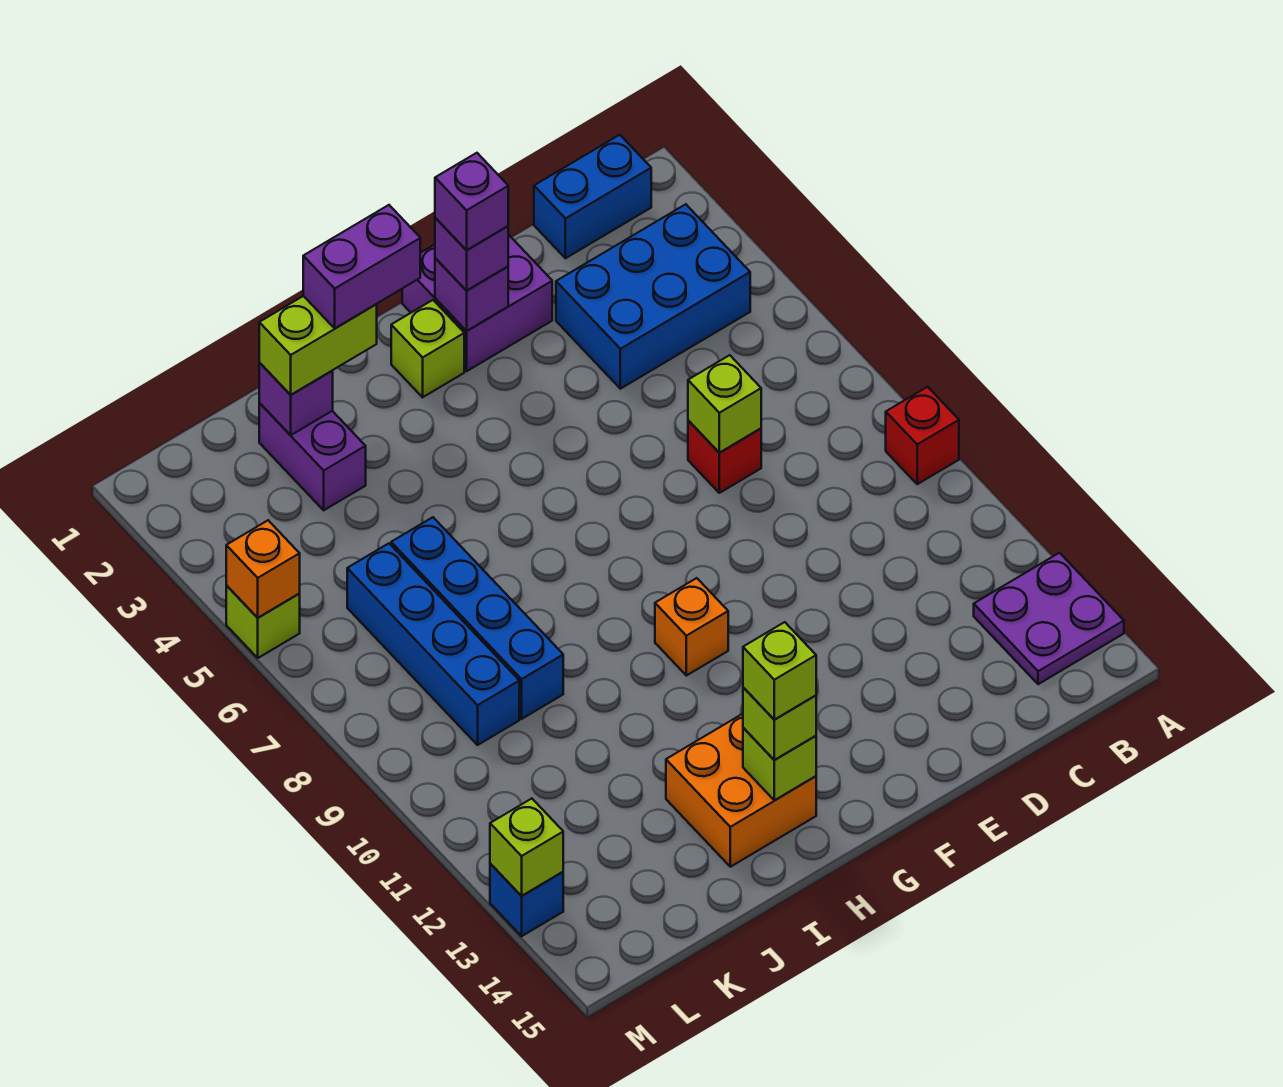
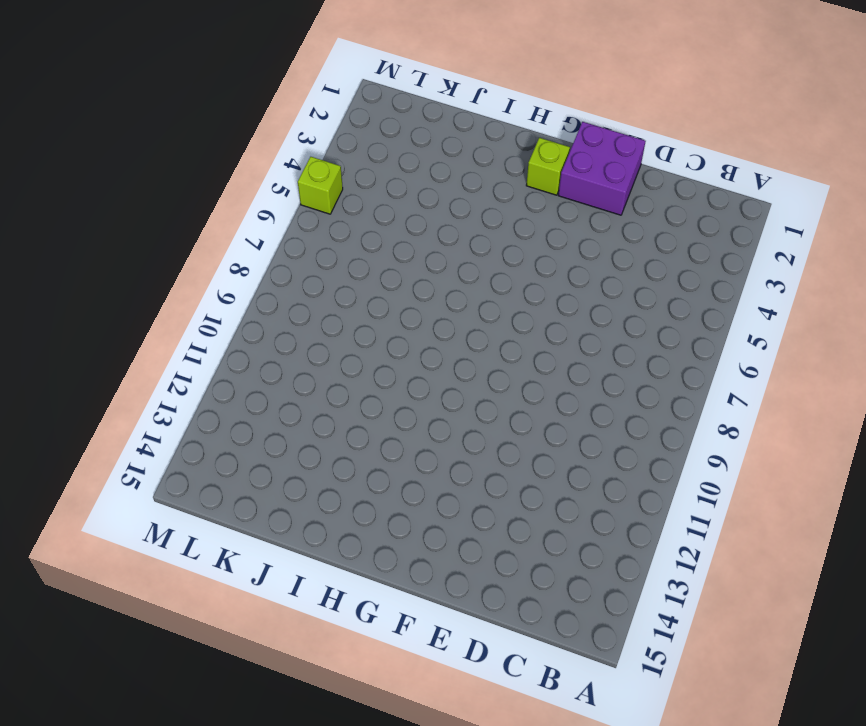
none -> red brick A9 level 1
none -> purple plate A13:B14 level 1
none -> blue brick B1:C1 level 1

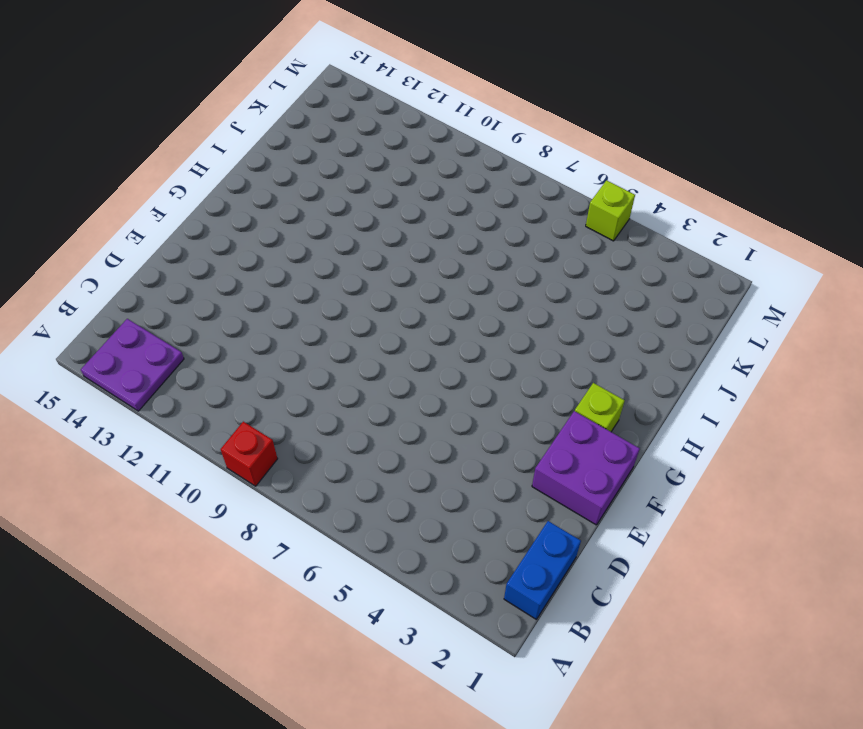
none -> blue brick B3:D4 level 1
none -> red brick D7 level 1
none -> orange brick G10 level 1

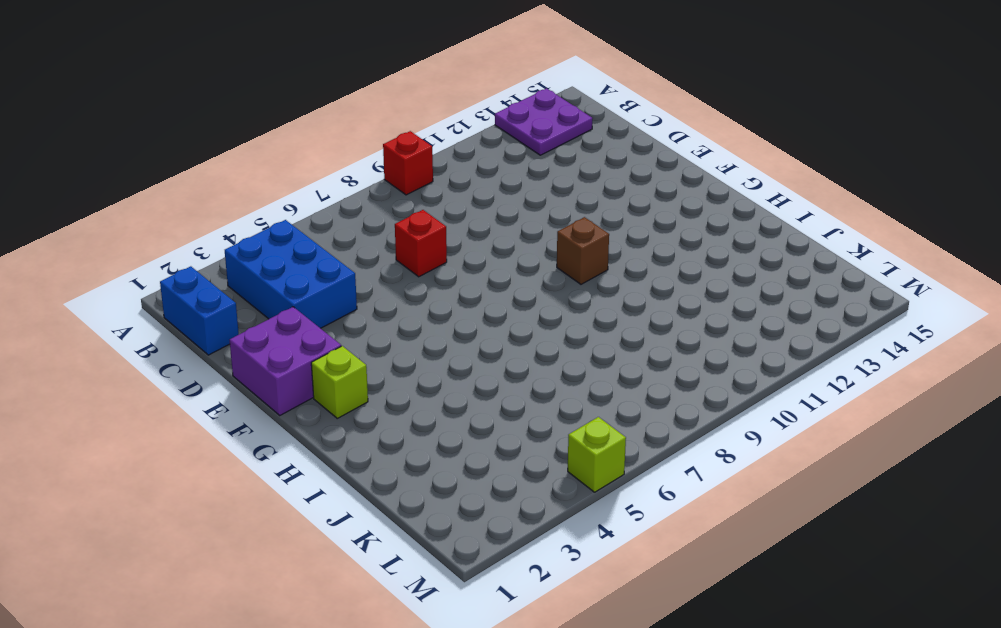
brown brick G10 level 1 -> orange brick G10 level 1
none -> orange brick H13:I14 level 1
none -> purple brick J2:J3 level 1
none -> blue brick J6:J9 level 1

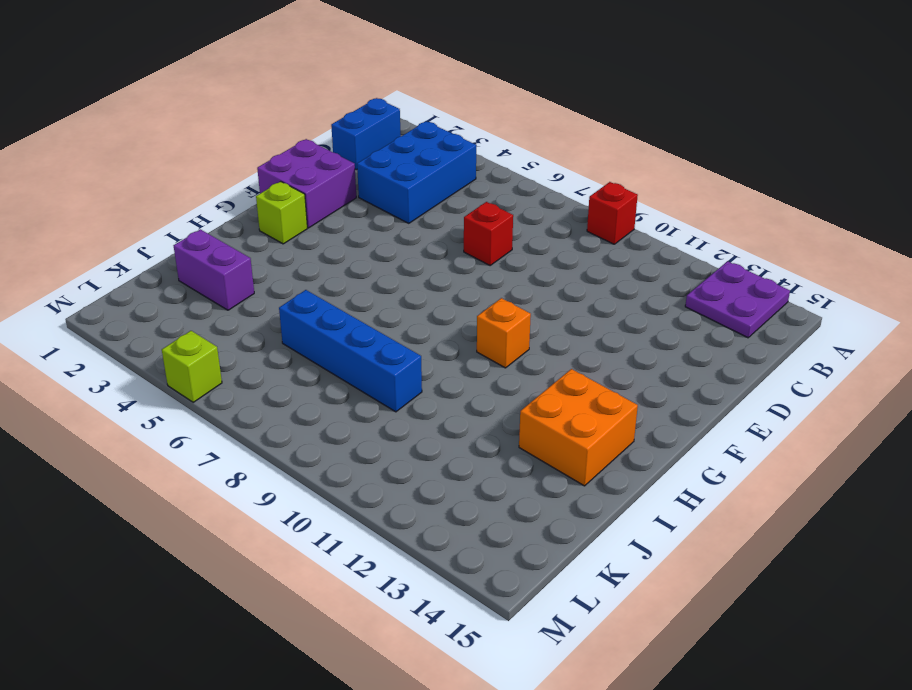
none -> blue brick K6:K9 level 1
none -> blue brick M13 level 1
none -> lime brick D7 level 2

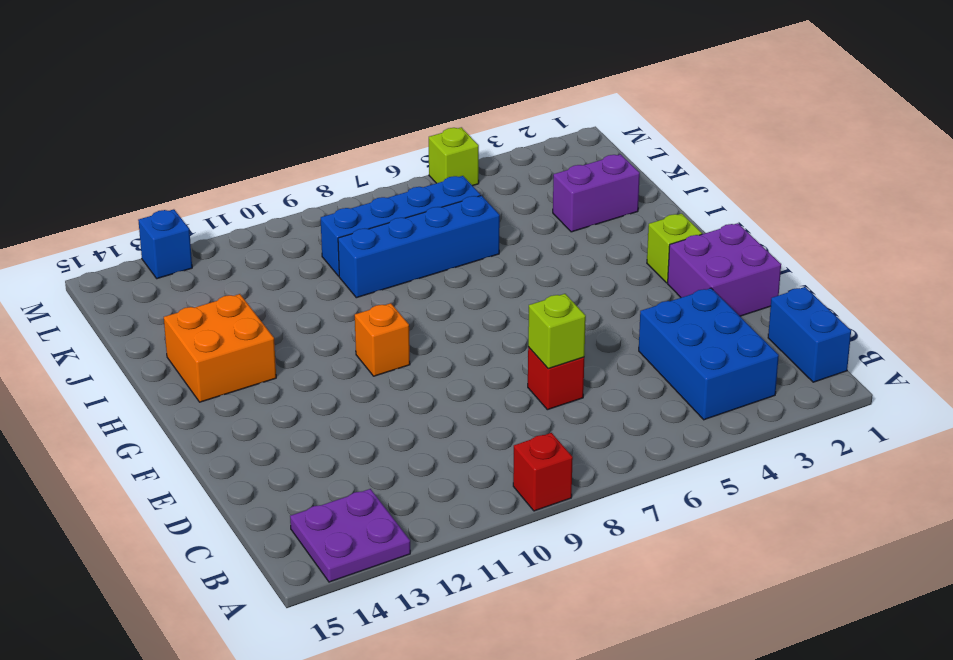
none -> purple brick F2 level 2
none -> lime brick H14 level 2
none -> purple brick J2 level 2

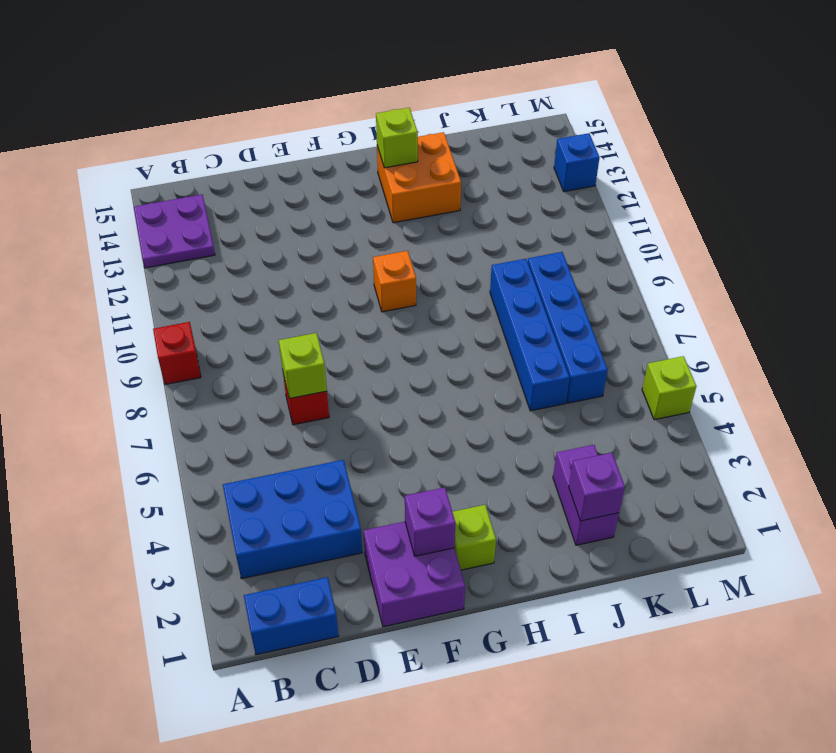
none -> orange brick M5 level 2
none -> lime brick M13 level 2
none -> purple brick F2 level 3

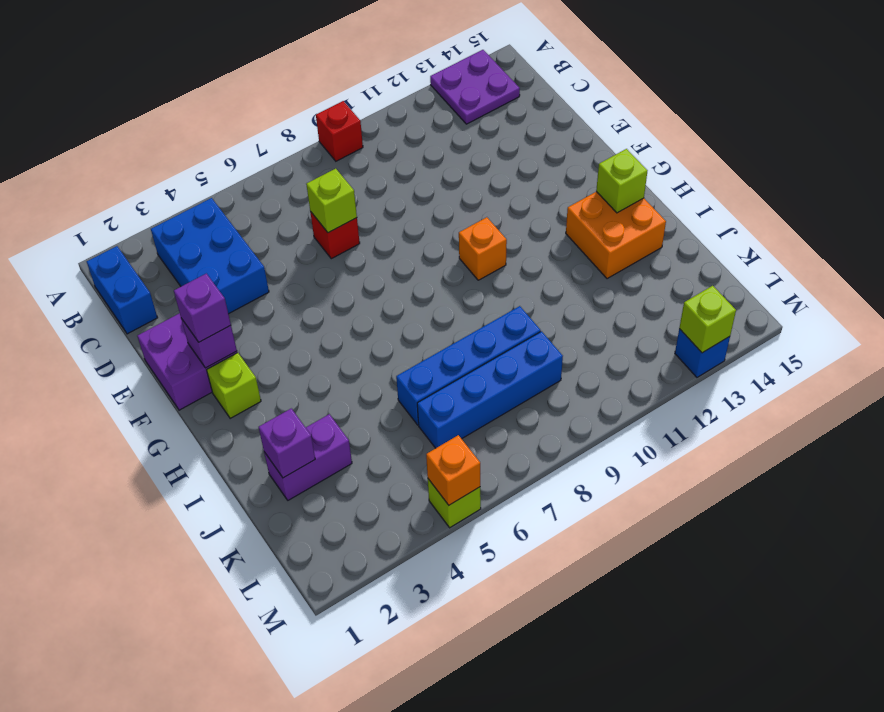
none -> lime brick H14 level 3
none -> lime brick I2:J2 level 3
none -> purple brick F2 level 4

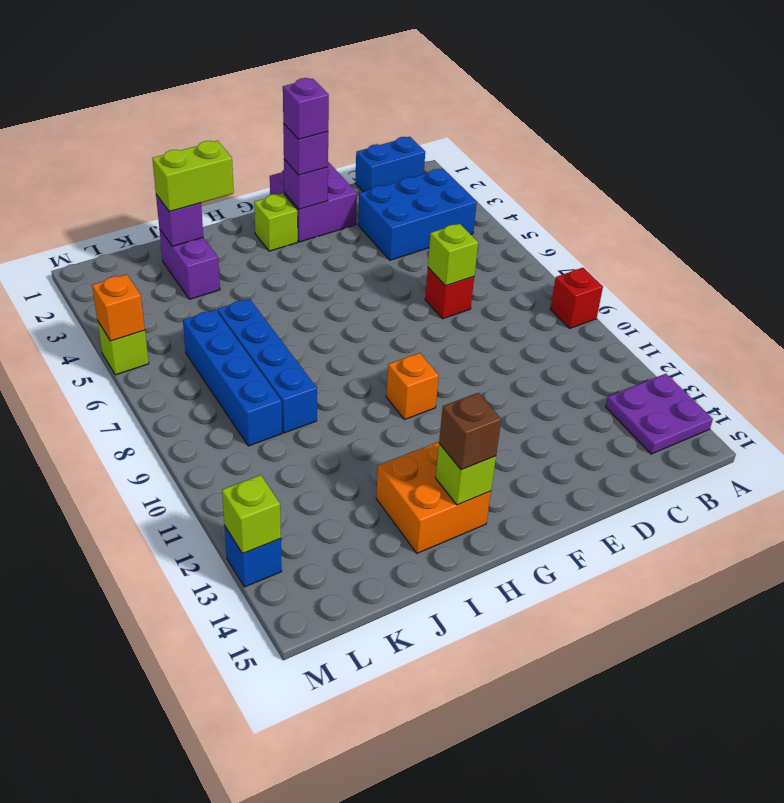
brown brick H14 level 3 -> lime brick H14 level 3
none -> purple brick H2:I2 level 4
none -> lime brick H14 level 4

